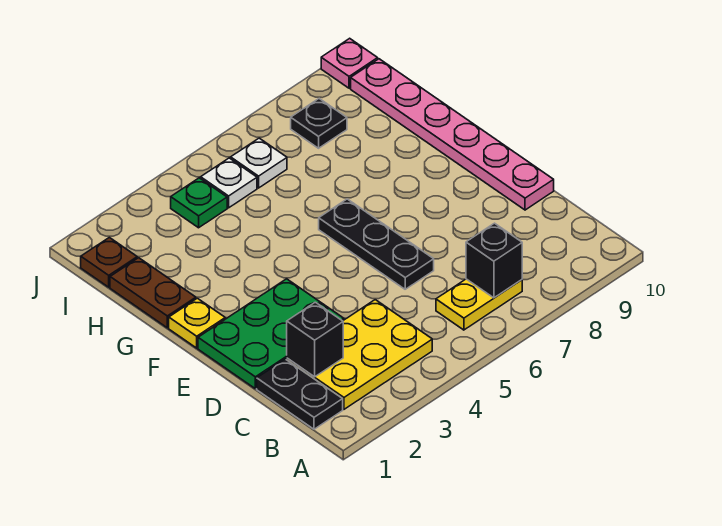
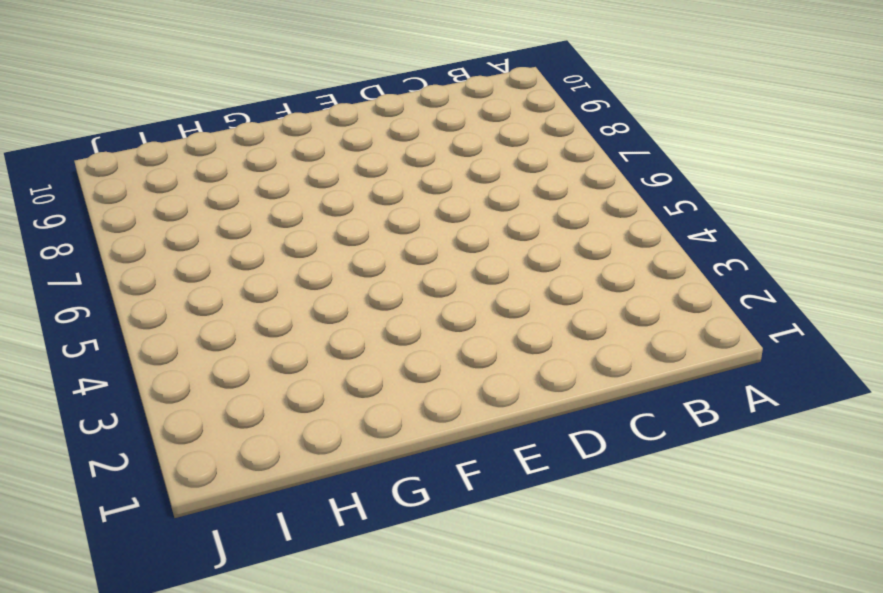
none -> black plate B1:C1 level 1
none -> yellow plate B2:C4 level 1
none -> yellow plate B6:B7 level 1

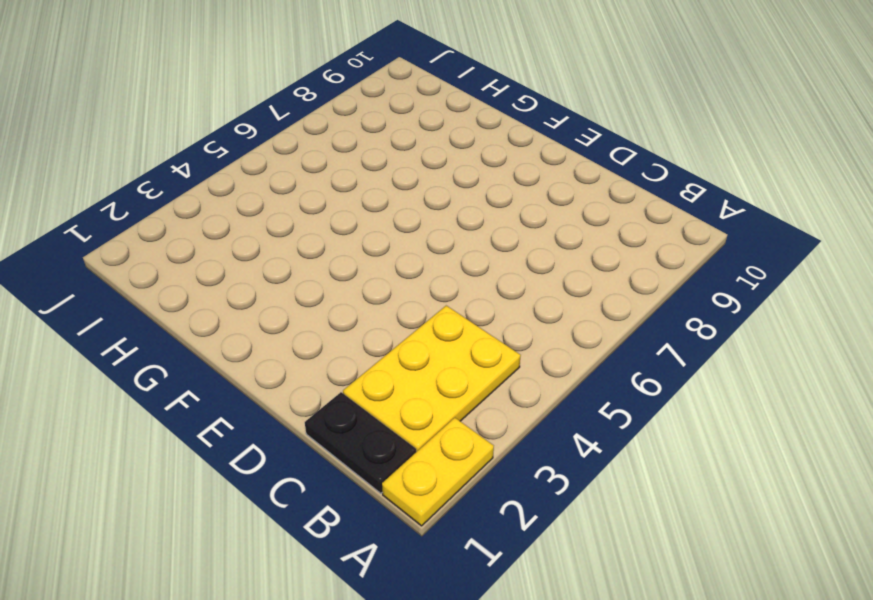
yellow plate A1:A2 level 1 -> yellow plate B6:B7 level 1
none -> green plate D1:E3 level 1
none -> black plate D6:F6 level 1
none -> pink plate D10:I10 level 1

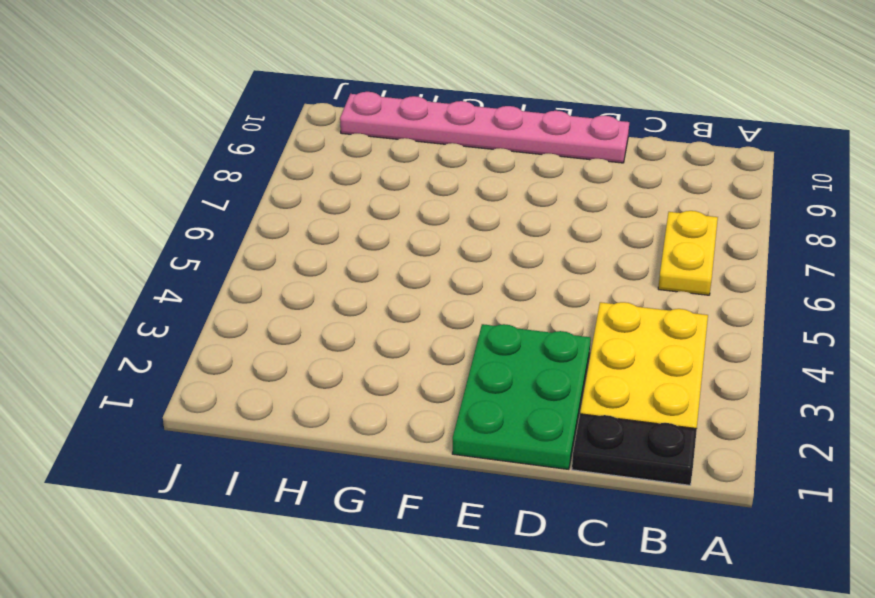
none -> black plate D6:F6 level 1
none -> yellow plate F1 level 1
none -> brown plate G1:H1 level 1

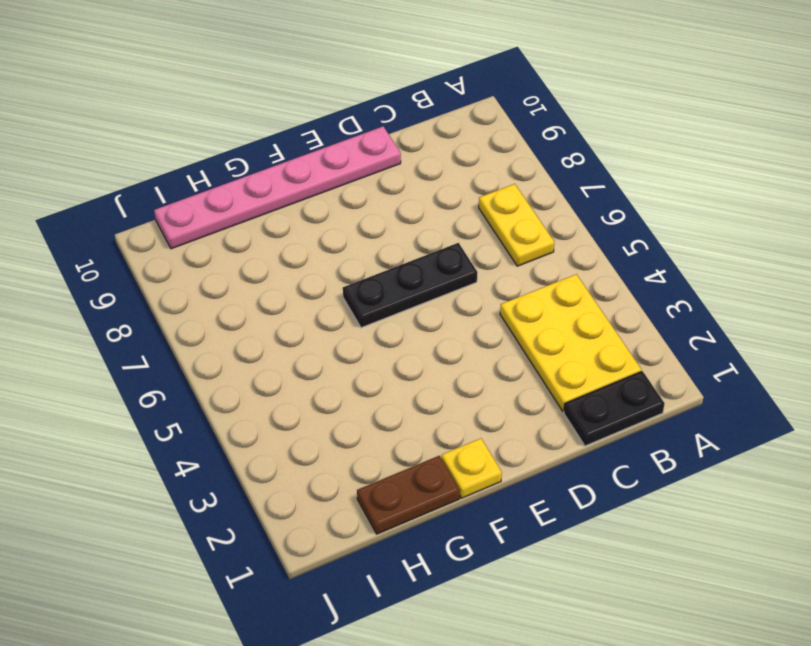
none -> green plate D1:E3 level 1
none -> brown plate I1 level 1
none -> green plate I4 level 1

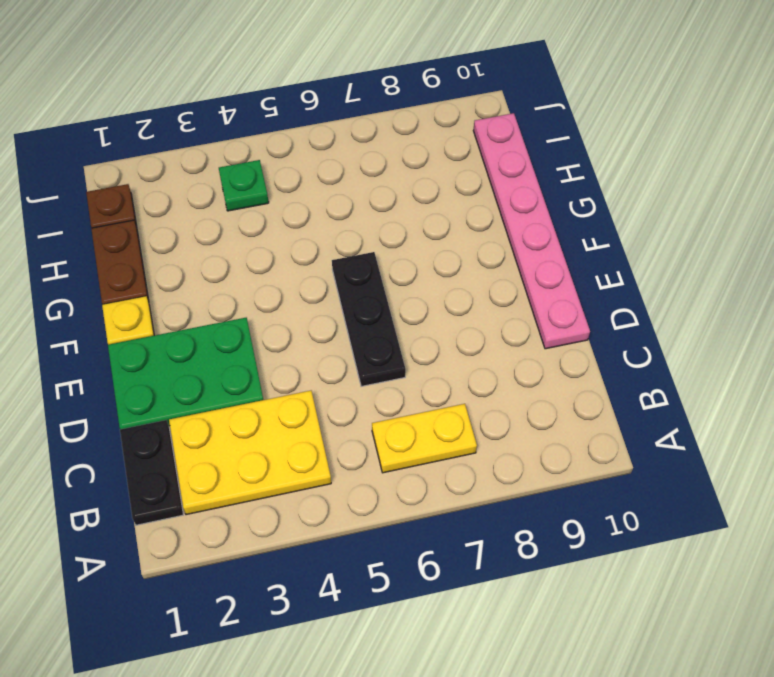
none -> white plate I5 level 1
none -> white plate I6 level 1
none -> black plate I8 level 1

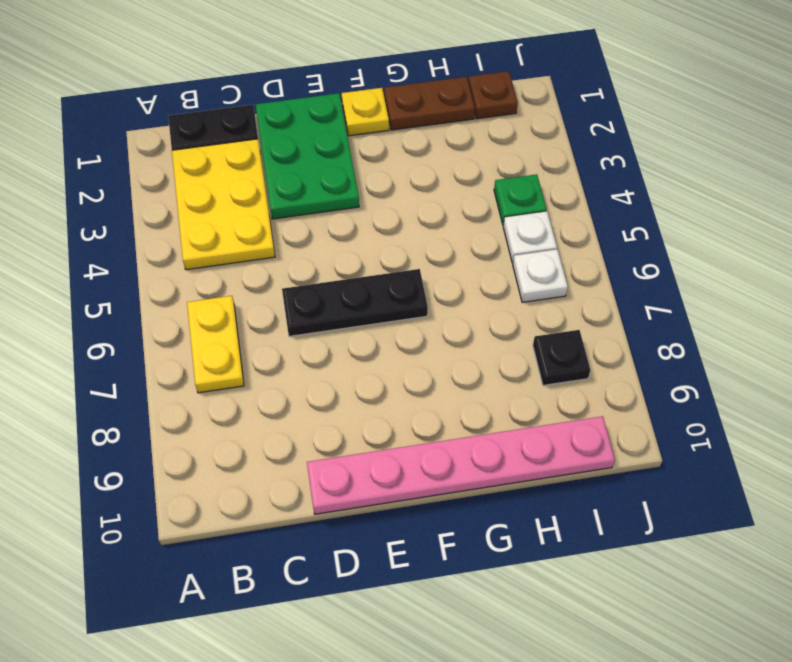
none -> pink plate J10 level 1
none -> black brick B7 level 2
none -> black brick C2 level 2

